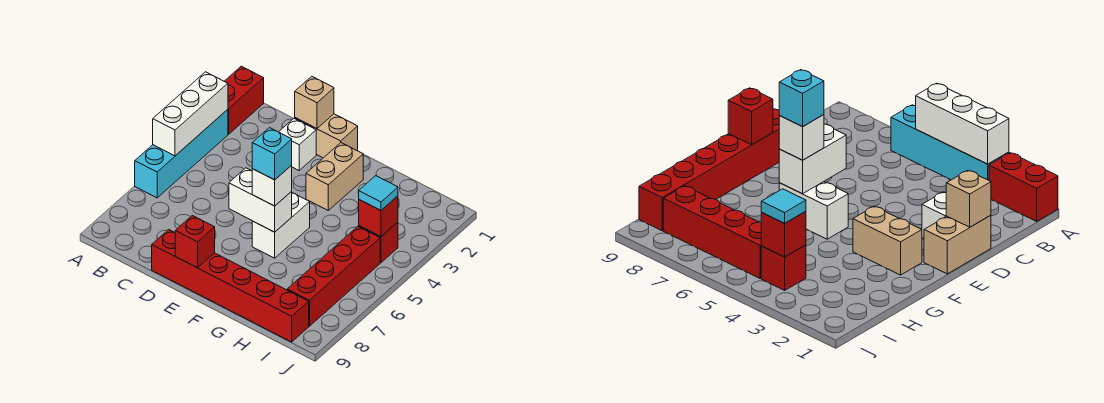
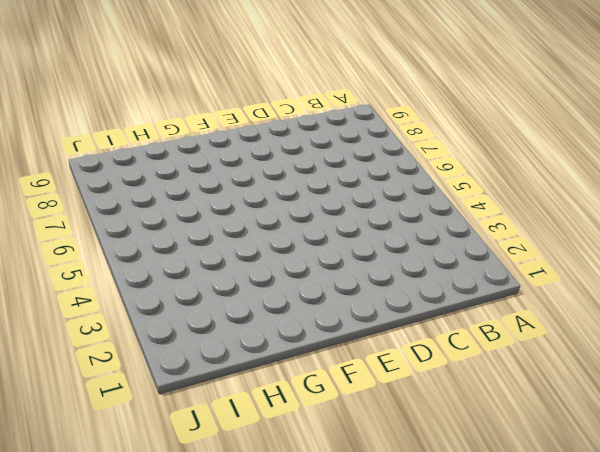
none -> red brick A1:A2 level 1
none -> cyan brick A3:A6 level 1
none -> tan brick D1:E1 level 1

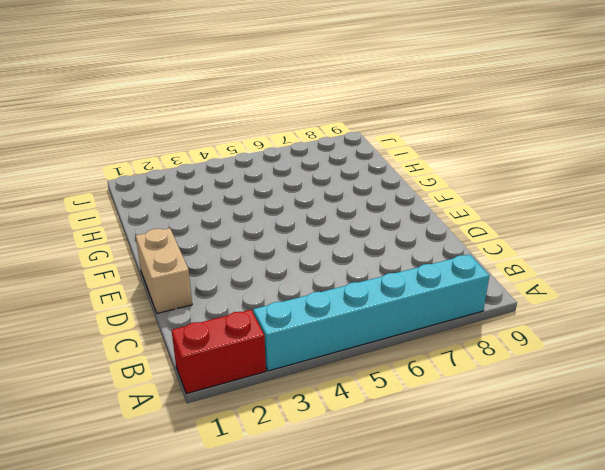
cyan brick A3:A8 level 1 -> cyan brick A3:A6 level 1
none -> white brick D2 level 1
none -> red brick D9:I9 level 1
none -> tan brick F2:F3 level 1

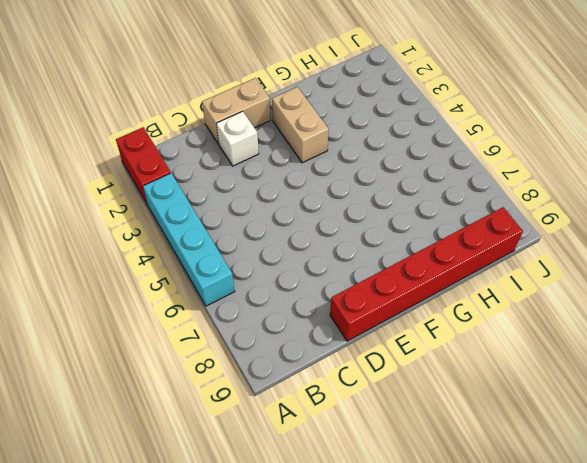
none -> white brick F5:F6 level 1
none -> red brick I4 level 1
none -> red brick I5:I8 level 1

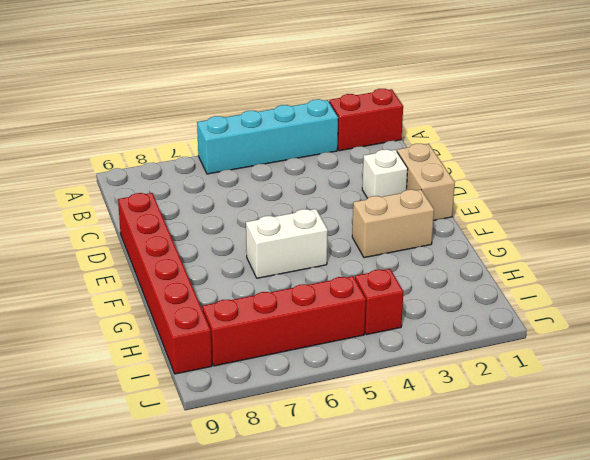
none -> white brick A3:A5 level 2
none -> tan brick D1 level 2
none -> white brick E6:F6 level 2

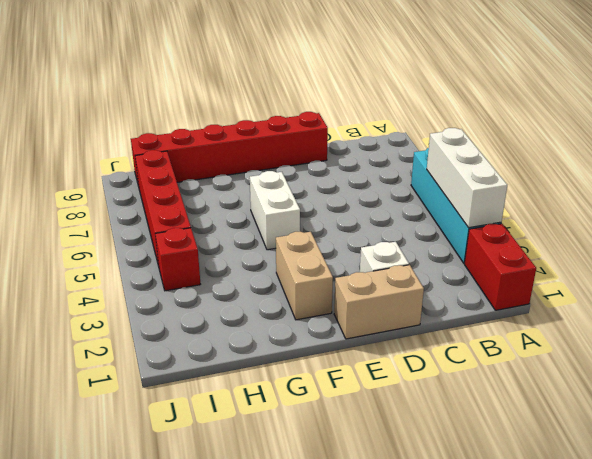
none -> tan brick D1 level 2
none -> white brick E6:F6 level 2
none -> red brick E9 level 2

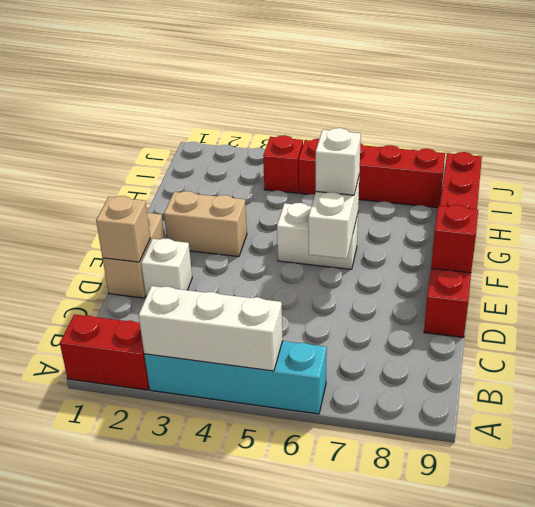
none -> red brick I4 level 2
none -> cyan tile I4 level 3
none -> cyan brick F6 level 4

